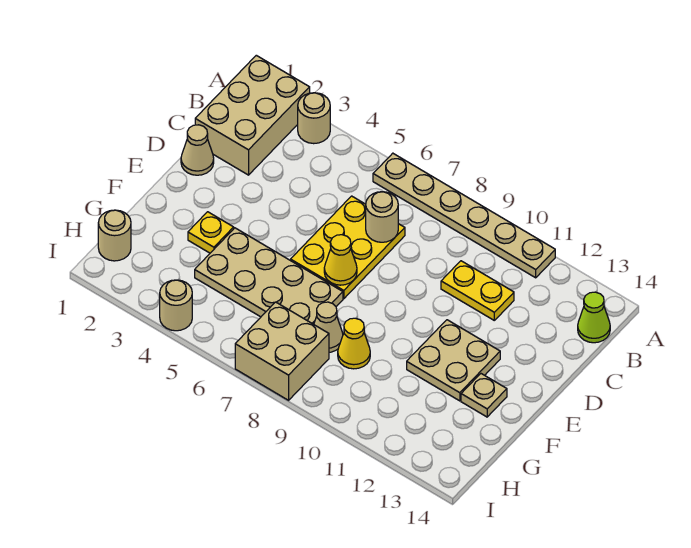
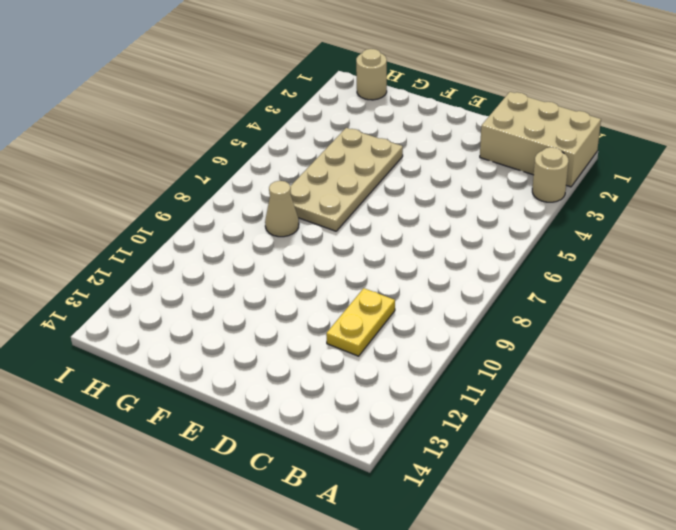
none -> tan plate A6:A11 level 1
none -> lime cone B14 level 1
none -> yellow plate C6:E7 level 1

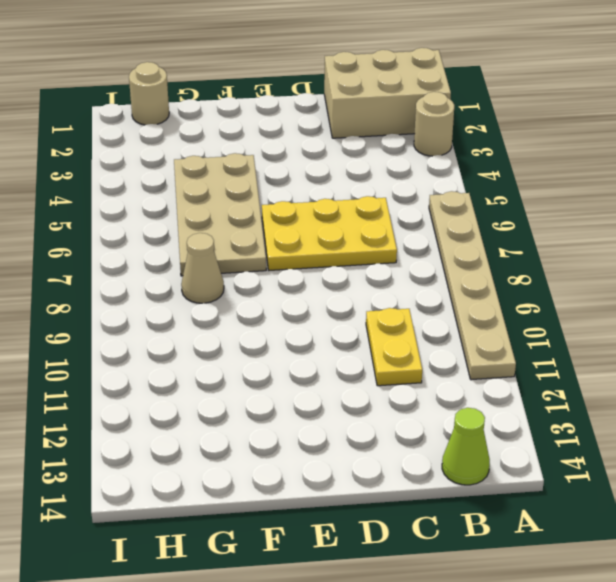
none -> tan cone D1 level 1
none -> tan plate E11:F12 level 1
none -> yellow plate F3 level 1

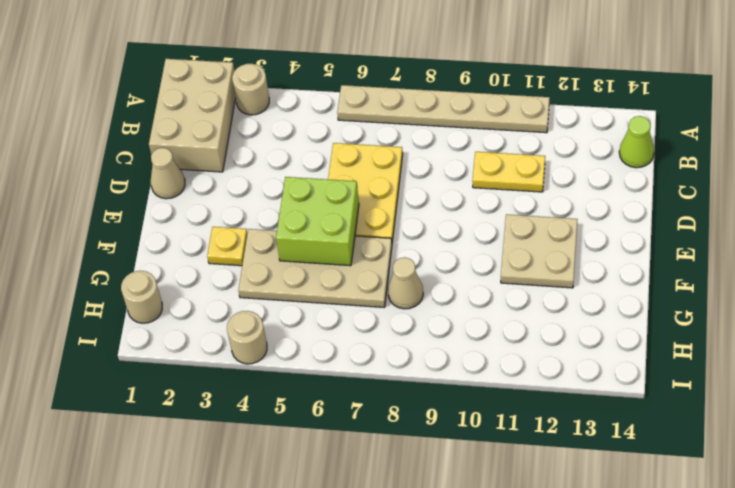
lime brick E5:F6 level 2 -> none
none -> tan plate F13 level 1
none -> yellow cone G9 level 1
none -> tan brick H7:I8 level 1

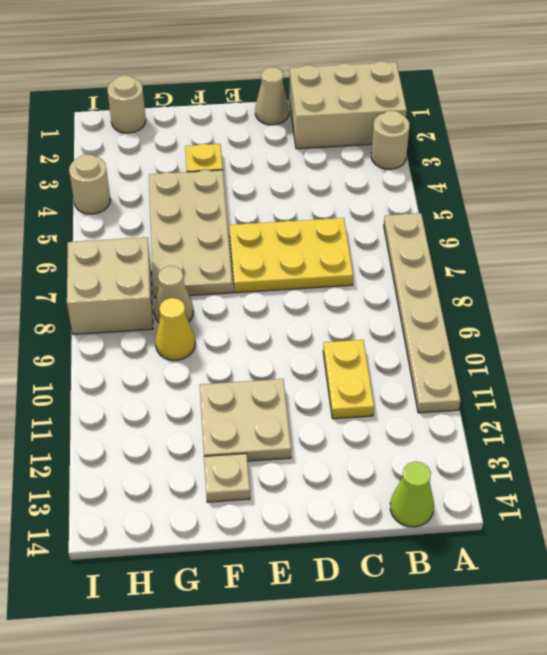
none -> tan round brick C7 level 2
none -> yellow cone E7 level 2

